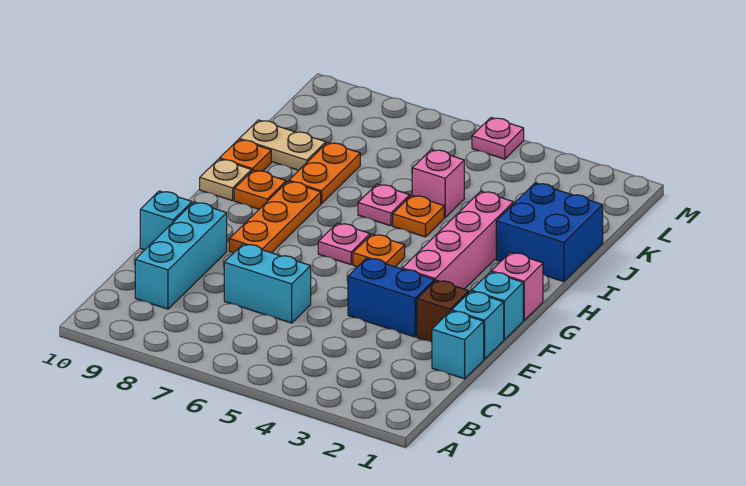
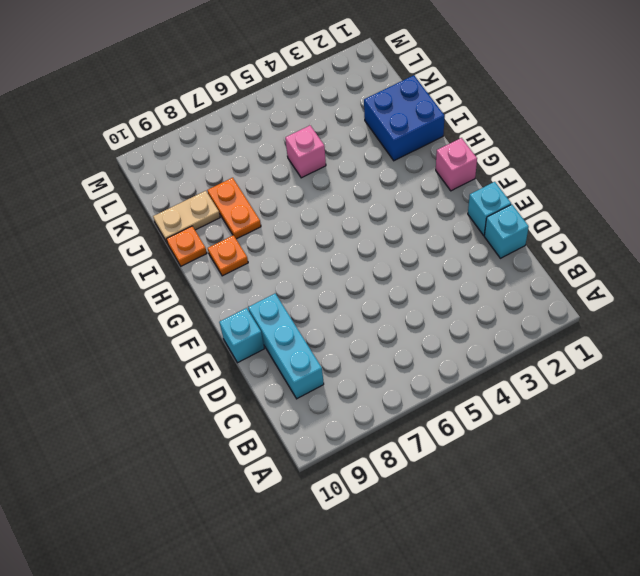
none -> cyan brick D6:D7 level 1
none -> brown brick E2 level 1
none -> blue brick E3:E4 level 1

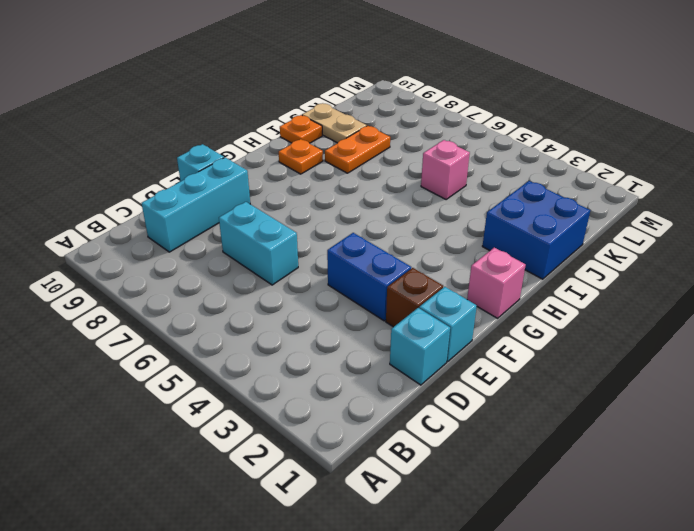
none -> cyan brick F1 level 1
none -> pink brick F3:I3 level 1
none -> orange plate F8:H8 level 1

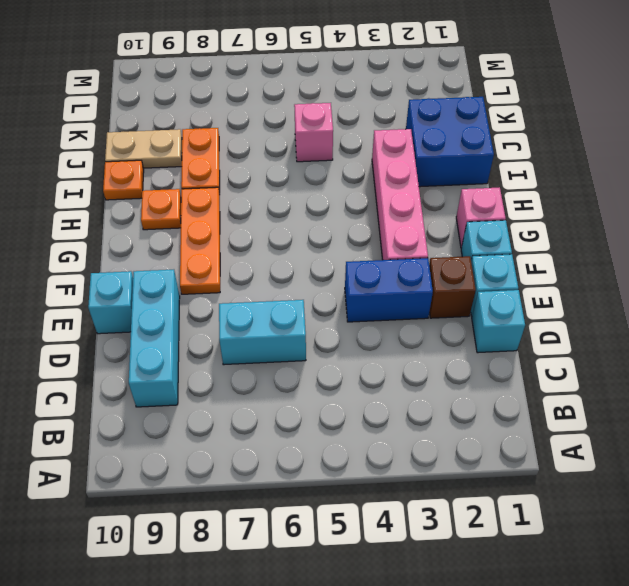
none -> orange plate G5 level 1
none -> pink plate G6 level 1
none -> tan plate H10 level 1

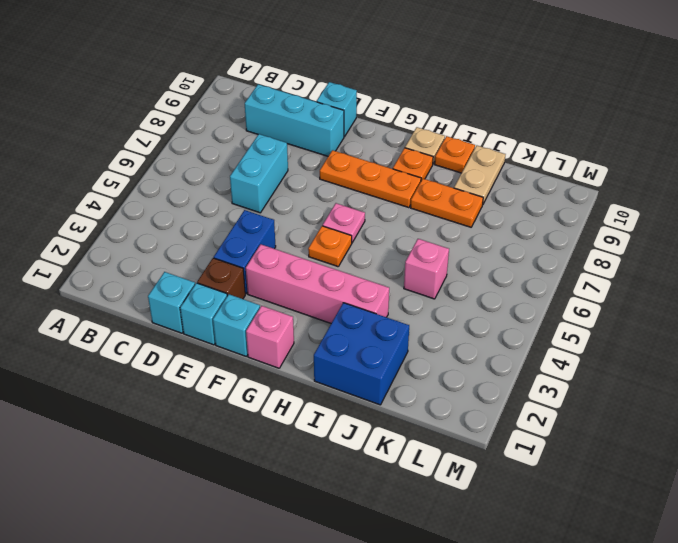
none -> orange plate I5 level 1
none -> pink plate I6 level 1
none -> pink plate M5 level 1

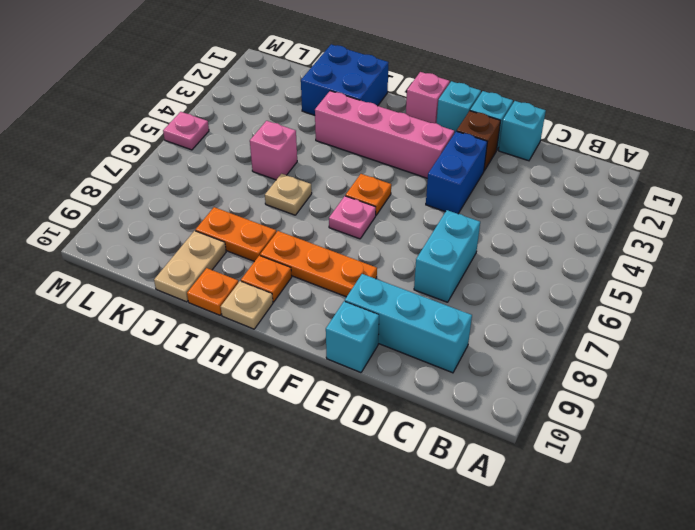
tan plate I6 level 1 -> pink plate I6 level 1
none -> orange plate I5 level 1

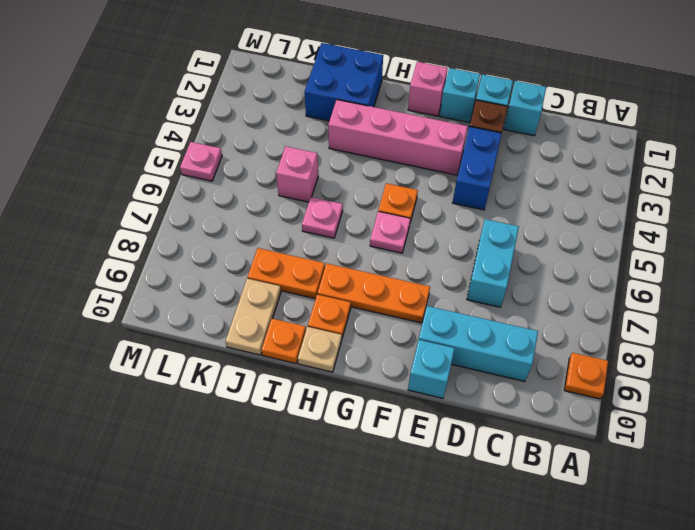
orange plate A9 level 1 -> orange plate I5 level 1

